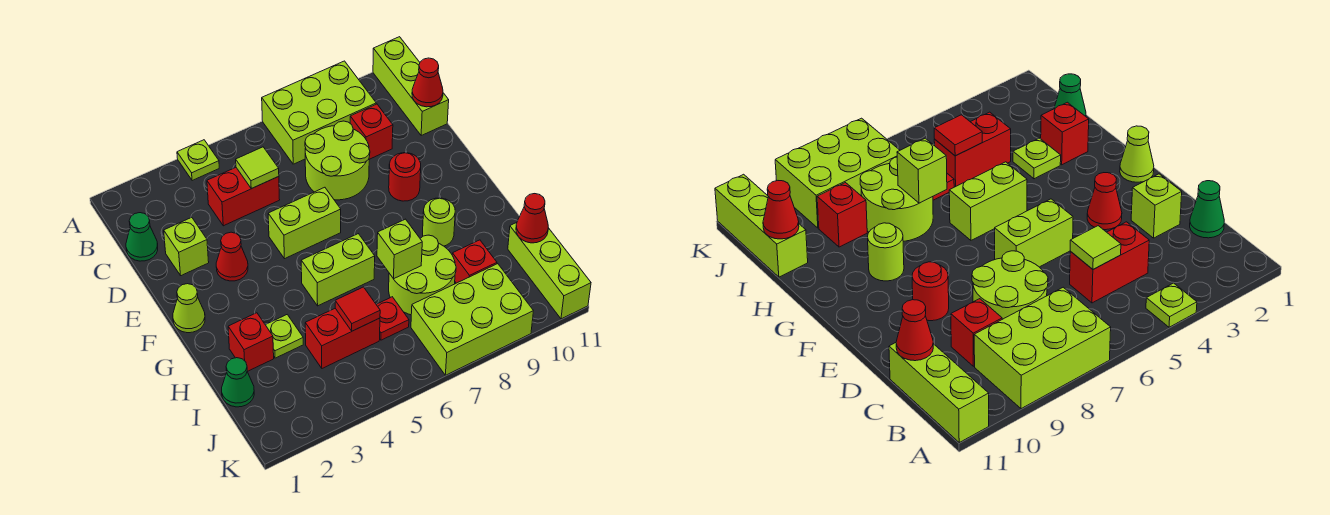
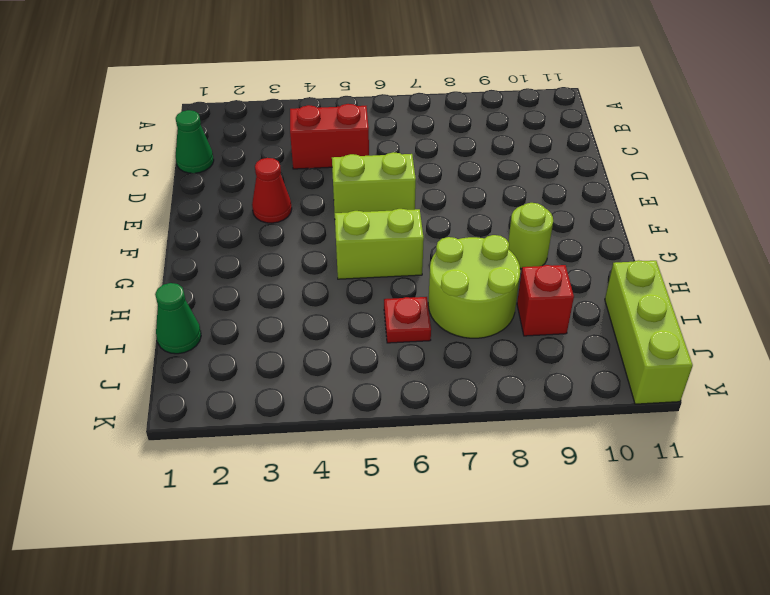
none -> lime plate A4 level 1
none -> lime brick A7:B9 level 1
none -> lime brick A11:C11 level 1

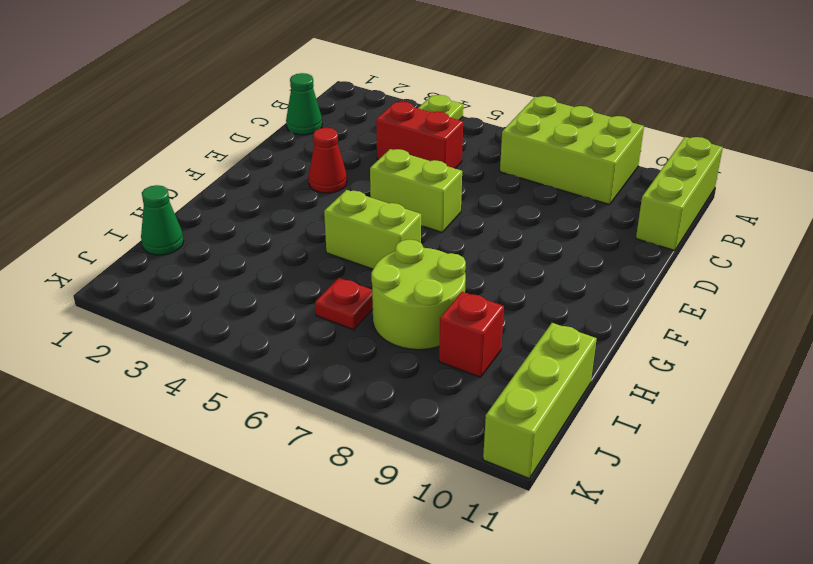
none -> lime round brick C7:D8 level 1
none -> red brick C9 level 1
none -> lime brick D2 level 1

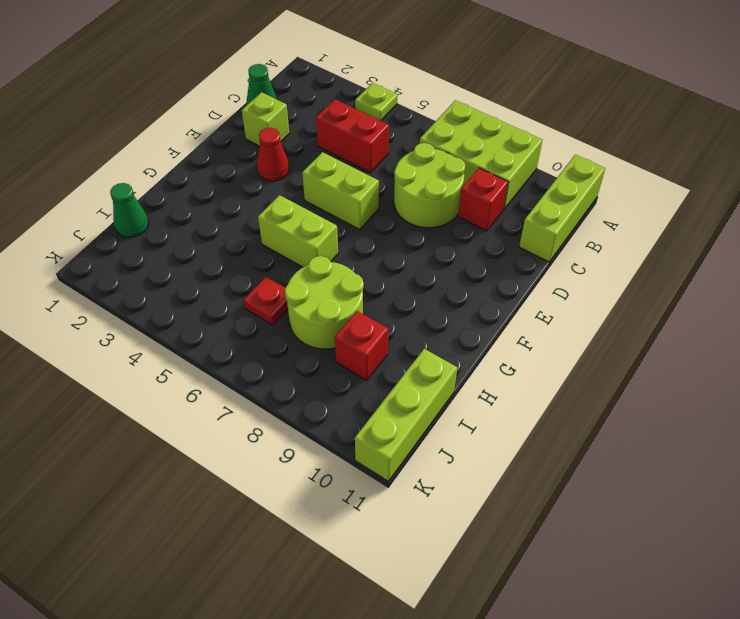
none -> red round brick E9 level 1
none -> lime cone F1 level 1
none -> lime round brick G9 level 1

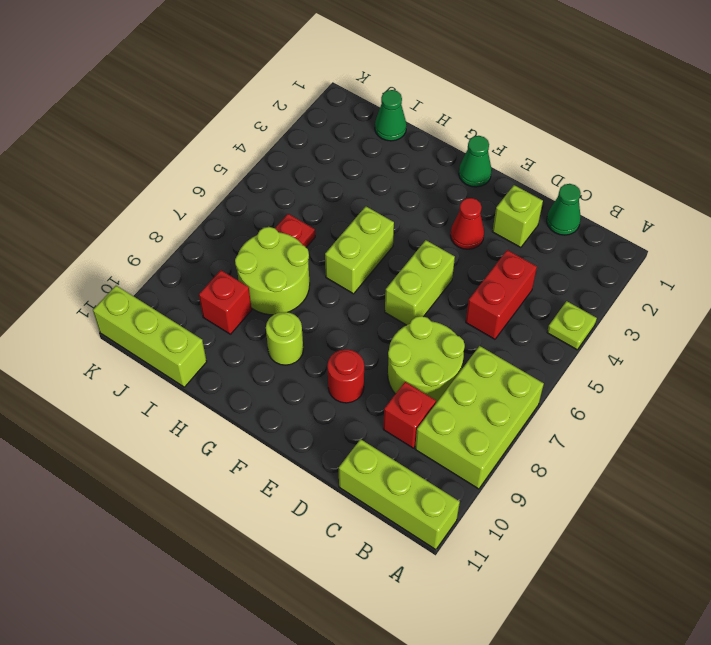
green cone F1 level 1 -> lime cone F1 level 1
none -> red brick H2 level 1
none -> lime plate H3 level 1
none -> red brick I4:I5 level 1

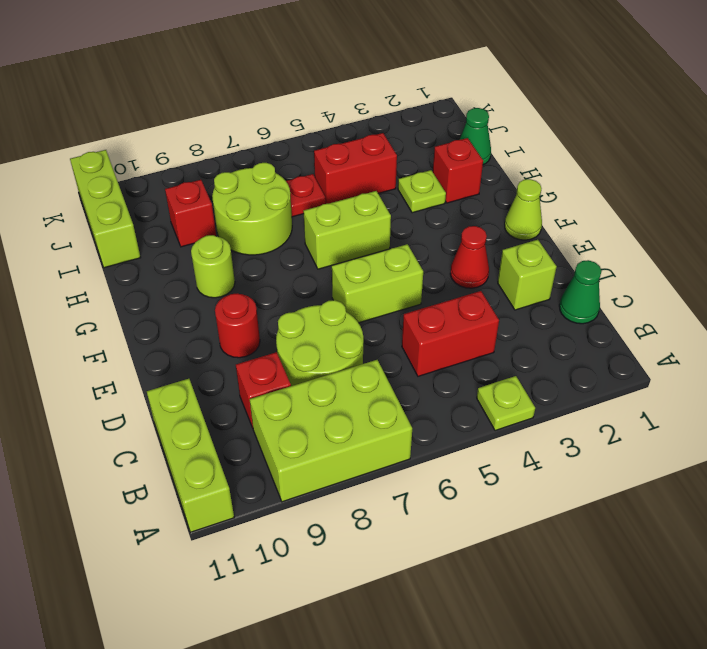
none -> lime brick J7:K9 level 1
none -> lime tile C5 level 2
none -> red cone C11 level 2

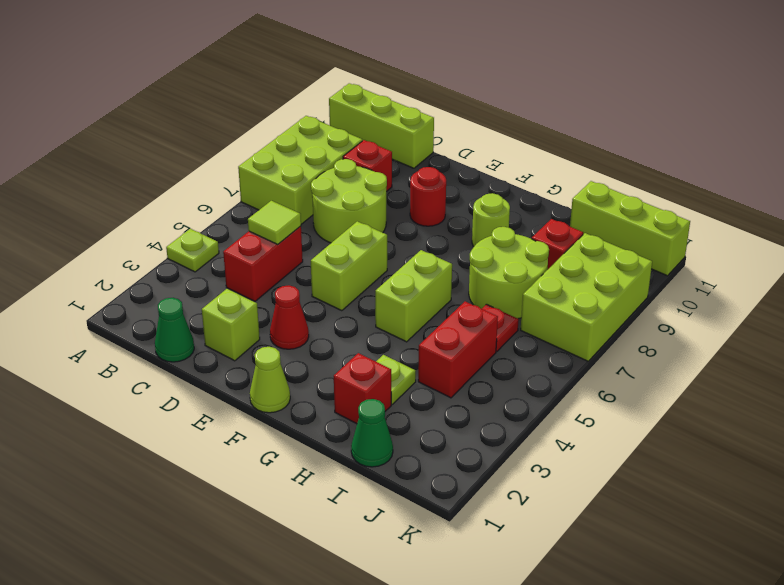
none -> red cone C11 level 2
none -> lime brick H7 level 2
none -> red tile I5 level 2

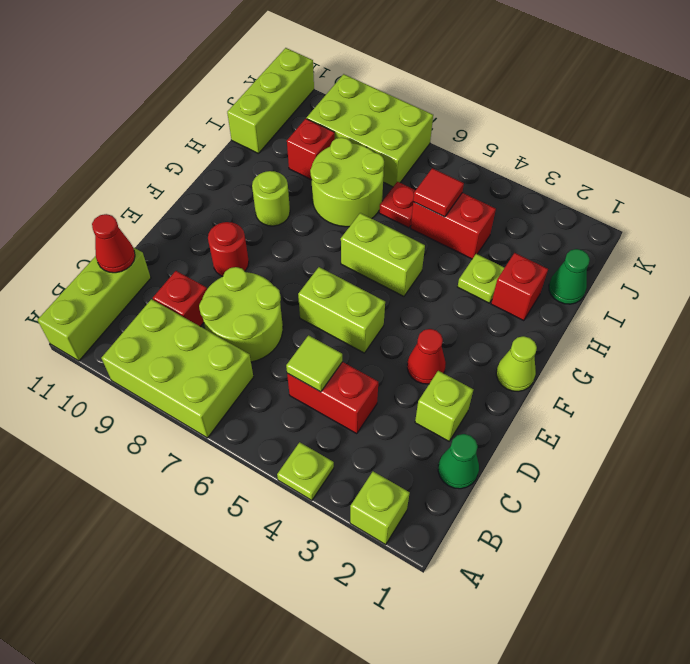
lime brick A2 level 1 -> lime brick H7 level 2
none -> red cone I11 level 2

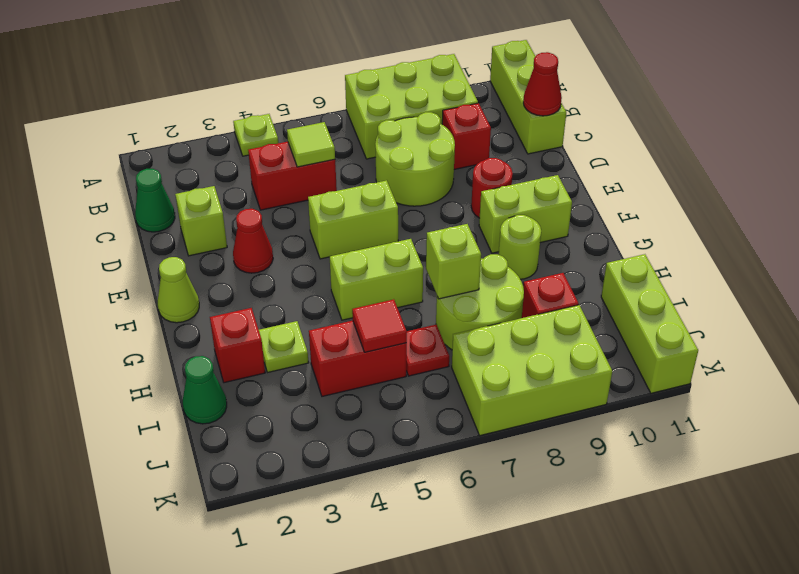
lime brick F9:F10 level 1 -> none
none -> red cone I11 level 2

